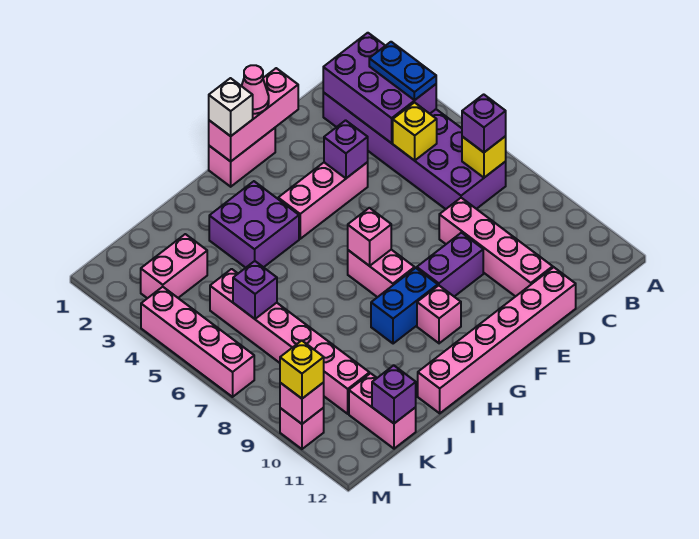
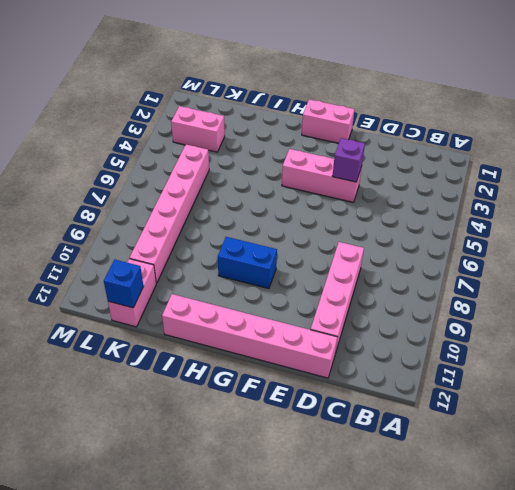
blue brick K12 level 2 -> purple brick K12 level 2
none -> purple brick B2:C7 level 1
none -> purple brick E9:F9 level 1
none -> pink brick G7:G8 level 1

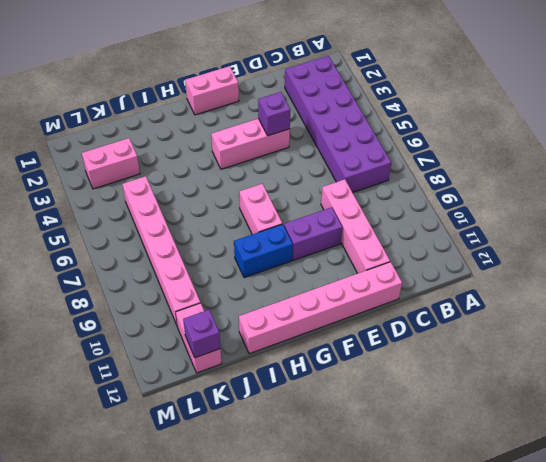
none -> pink brick G10 level 1
none -> purple brick H3:I4 level 1
none -> pink brick M4:M7 level 1

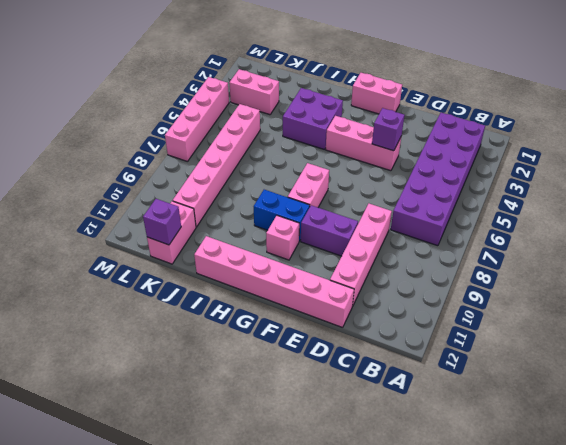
none -> pink brick M10 level 1
none -> purple brick B2:C4 level 2
none -> yellow brick B7 level 2

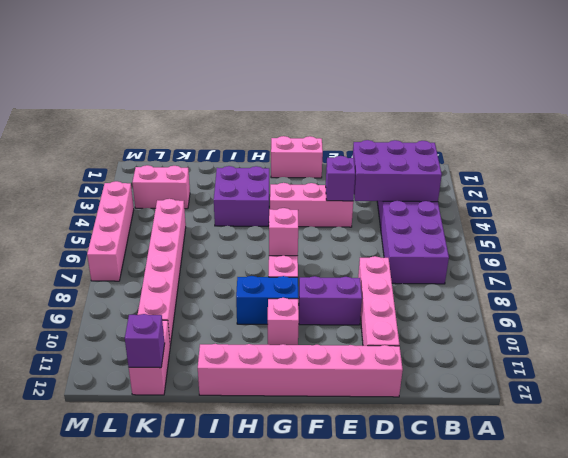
purple brick B3:D4 level 2 -> purple brick B2:C4 level 2
none -> pink brick M10 level 1
none -> yellow brick B7 level 2
none -> yellow brick C5 level 2

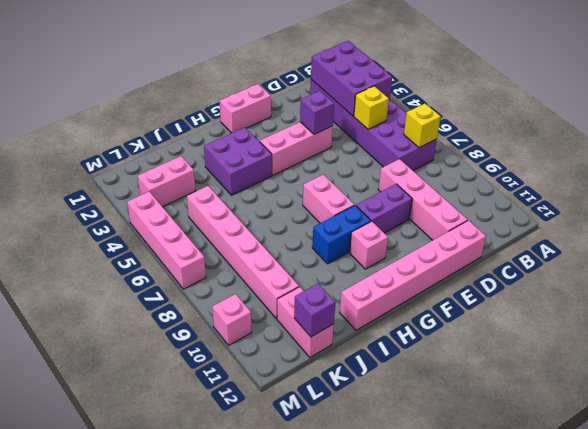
none -> pink brick E1:G1 level 2
none -> pink brick G7 level 2
none -> purple brick K6 level 2

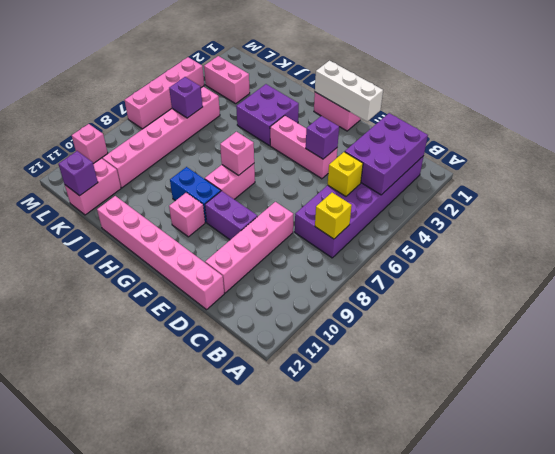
white brick E1:G1 level 2 -> pink brick E1:G1 level 2
none -> pink brick M10 level 2
none -> blue plate B3:B4 level 3
none -> purple brick B7 level 3

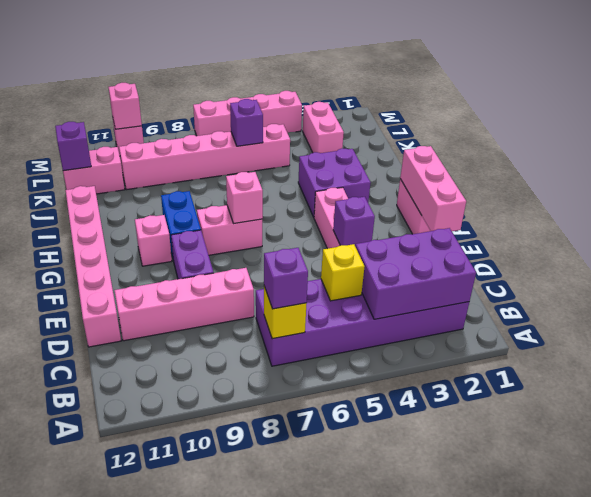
none -> blue plate B3:B4 level 3
none -> pink cone F1 level 3
none -> white brick G1 level 3

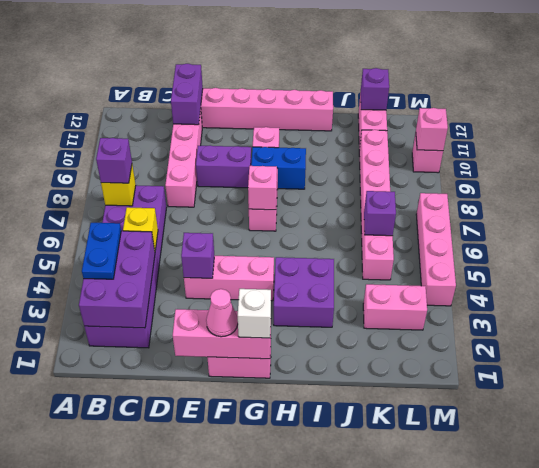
purple brick D11:D12 level 2 -> none
none -> yellow brick M10 level 3

